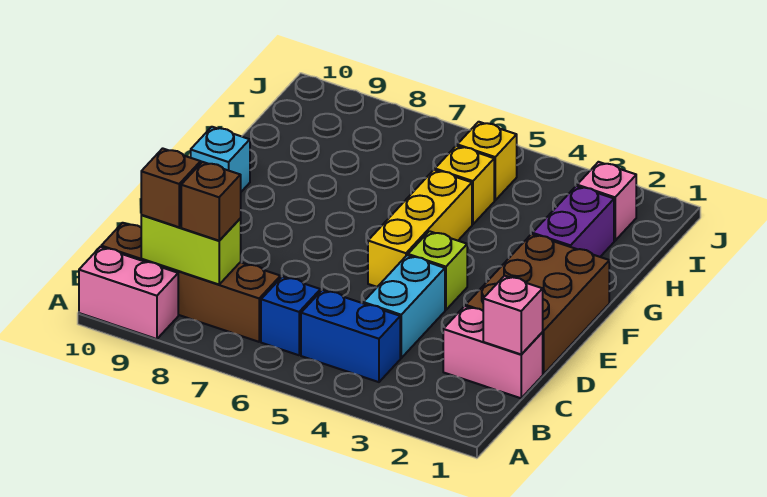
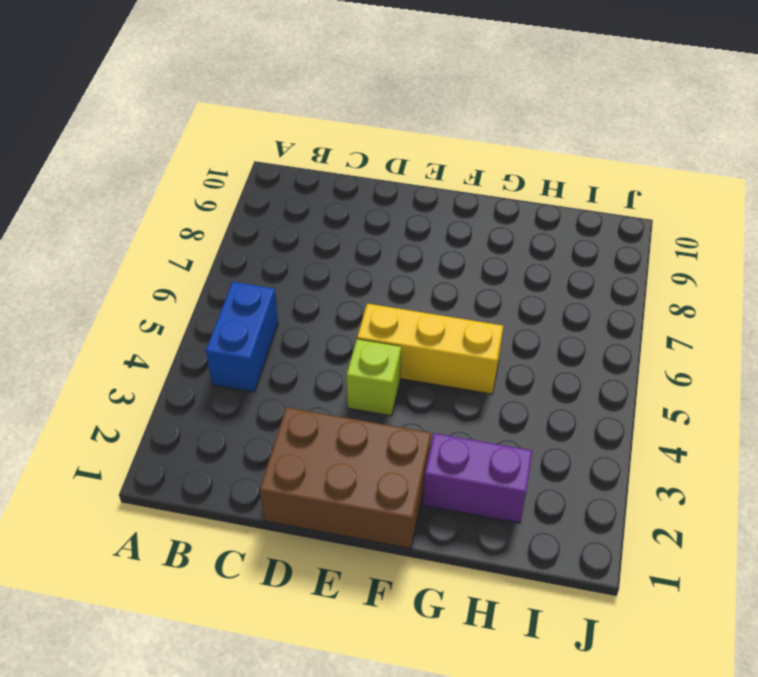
none -> pink brick A9:A10 level 1
none -> blue brick B6 level 1
none -> brown brick B7:B10 level 1

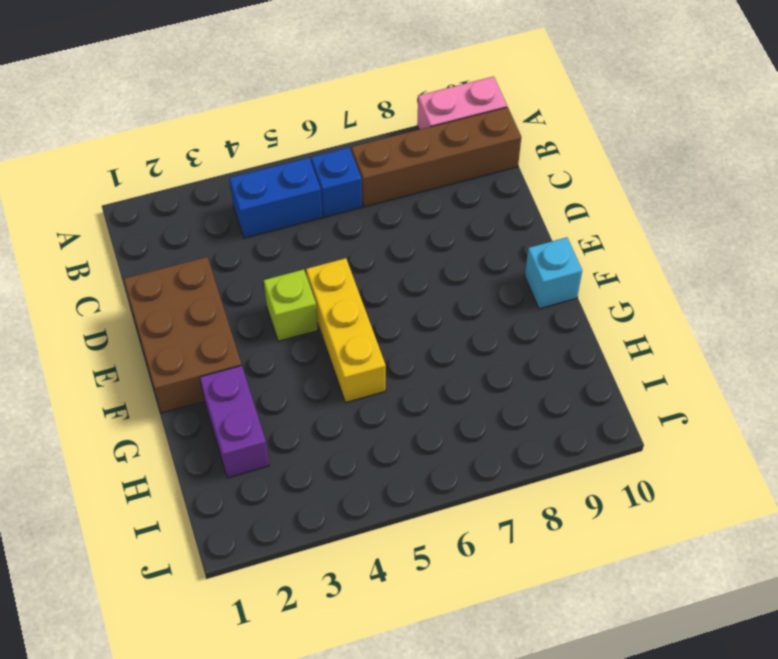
none -> pink brick C1:C2 level 1
none -> cyan brick C4:D4 level 1
none -> yellow brick H5 level 1

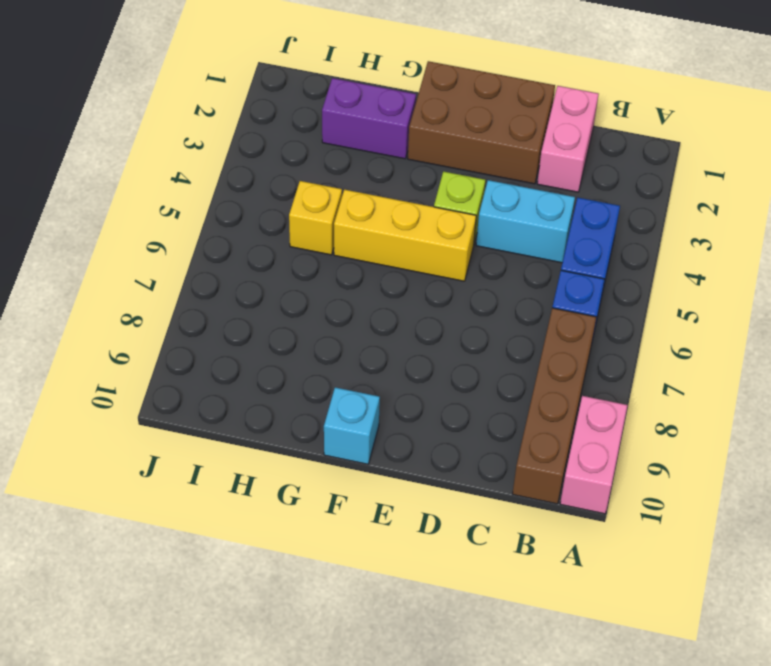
none -> pink brick I2 level 1
none -> yellow brick I5 level 1
none -> lime brick B8:B9 level 2

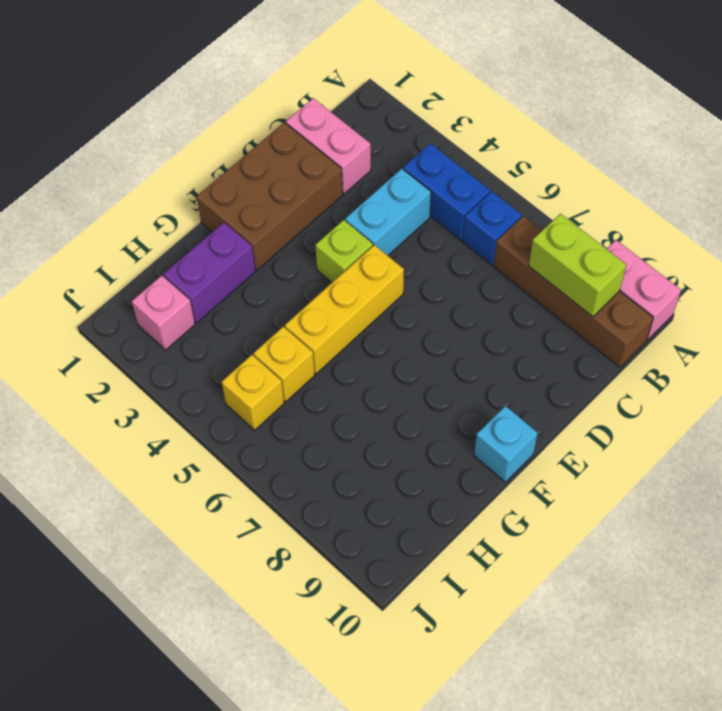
none -> pink brick C1 level 2
none -> brown brick B8 level 3
none -> brown brick B9 level 3

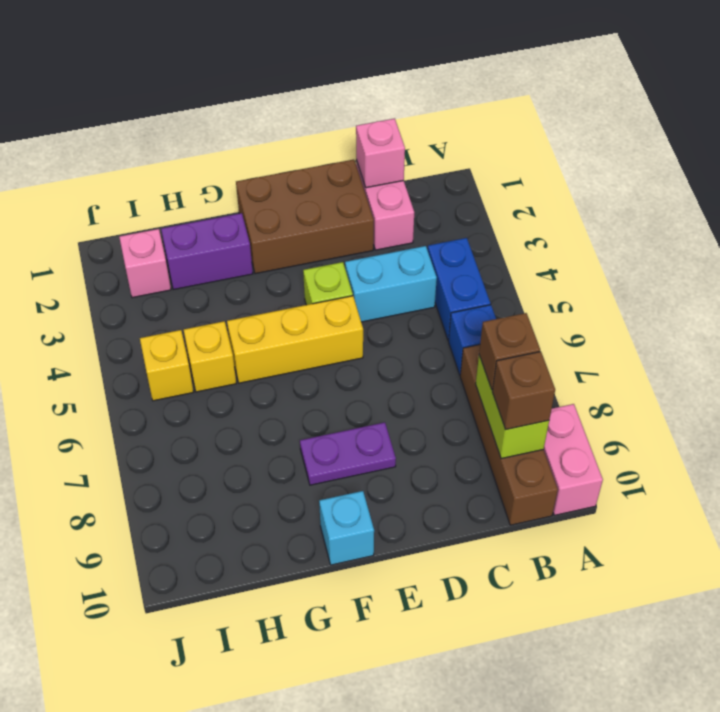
purple plate E8:F8 level 1 -> none

